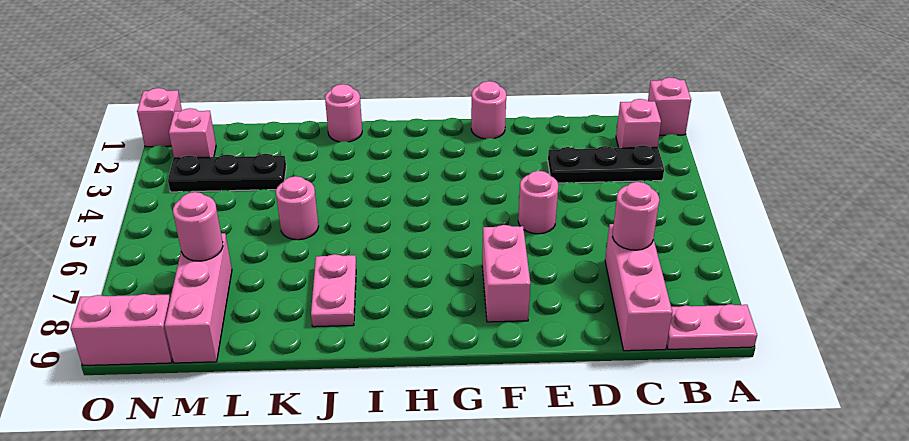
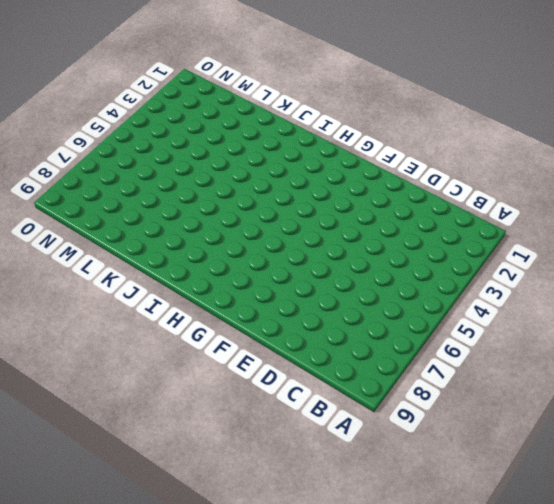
none -> pink brick A1 level 1
none -> pink plate A9:B9 level 1
none -> pink brick B2 level 1

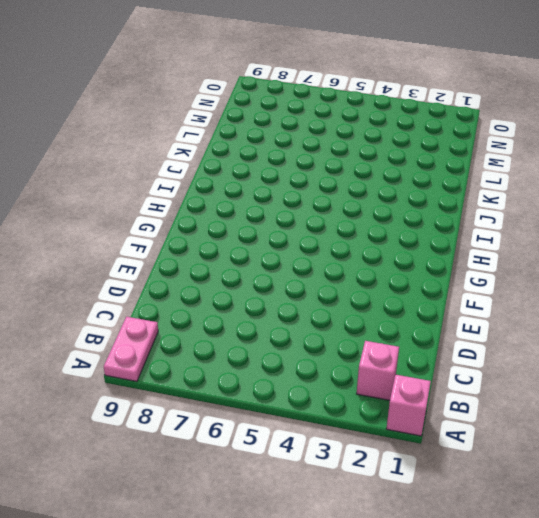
none -> black plate B3:D3 level 1
none -> pink brick C7:C9 level 1
none -> pink round brick E5 level 1

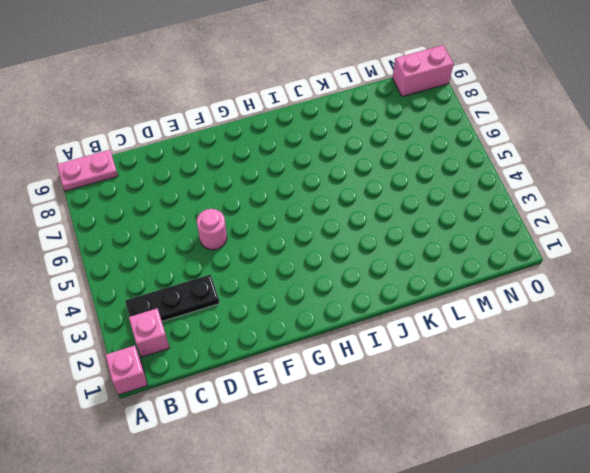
none -> pink brick C7:C9 level 1
none -> pink round brick F1 level 1
none -> pink brick F7:F8 level 1

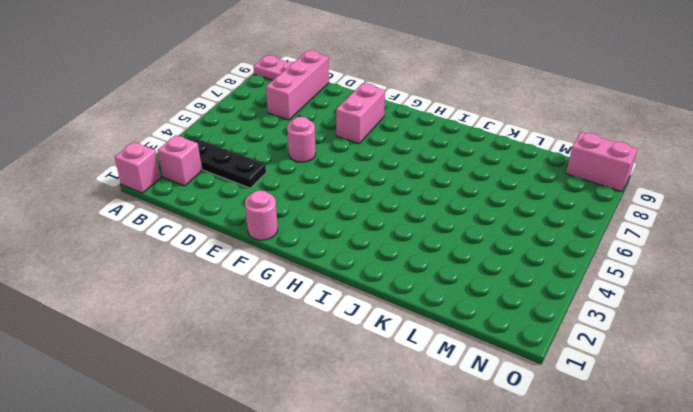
none -> pink round brick J1 level 1
none -> pink plate J7:J8 level 1
none -> pink round brick K5 level 1

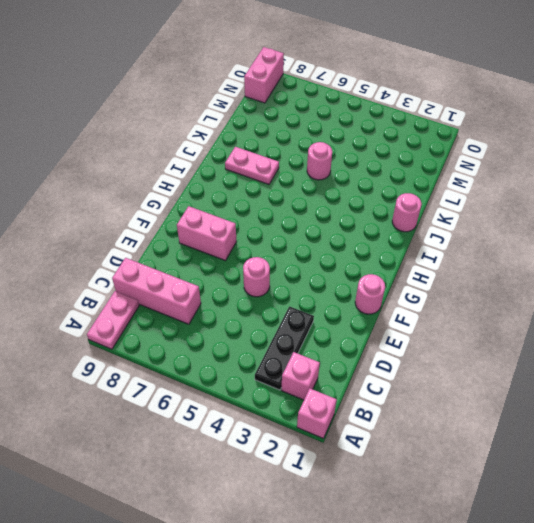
none -> black plate L3:N3 level 1
none -> pink brick M7:M9 level 1
none -> pink brick N2 level 1

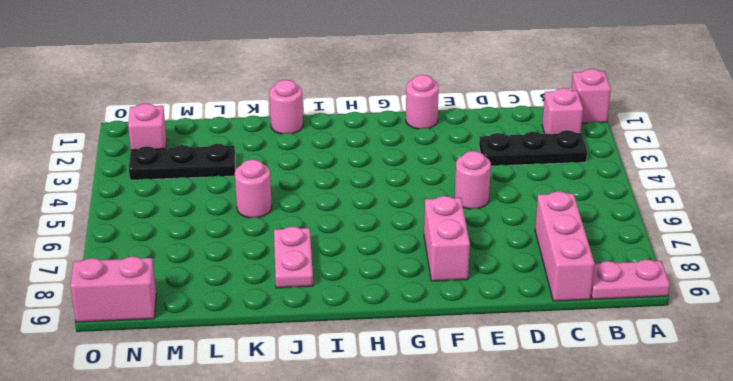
none -> pink brick M7:M9 level 1
none -> pink brick O1 level 1
none -> pink round brick C7 level 2

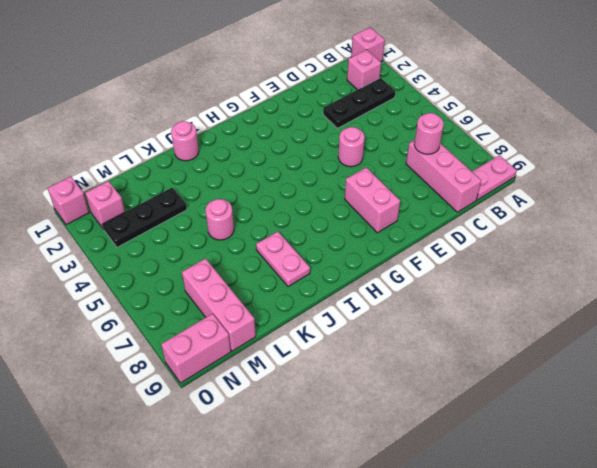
none -> pink round brick F1 level 1
none -> pink round brick M7 level 2

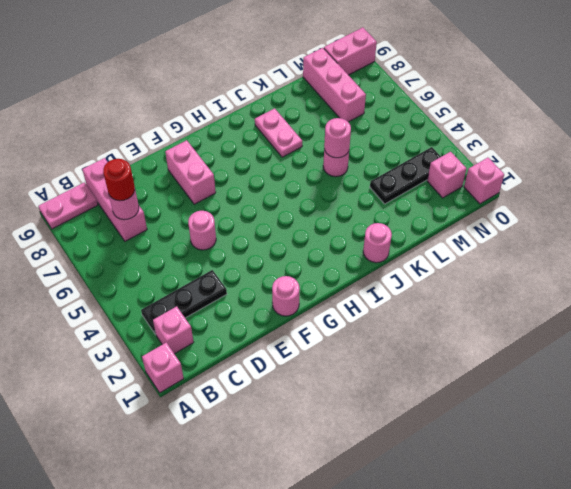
red round brick C7 level 3 -> none
pink round brick K5 level 2 -> pink round brick M7 level 2

